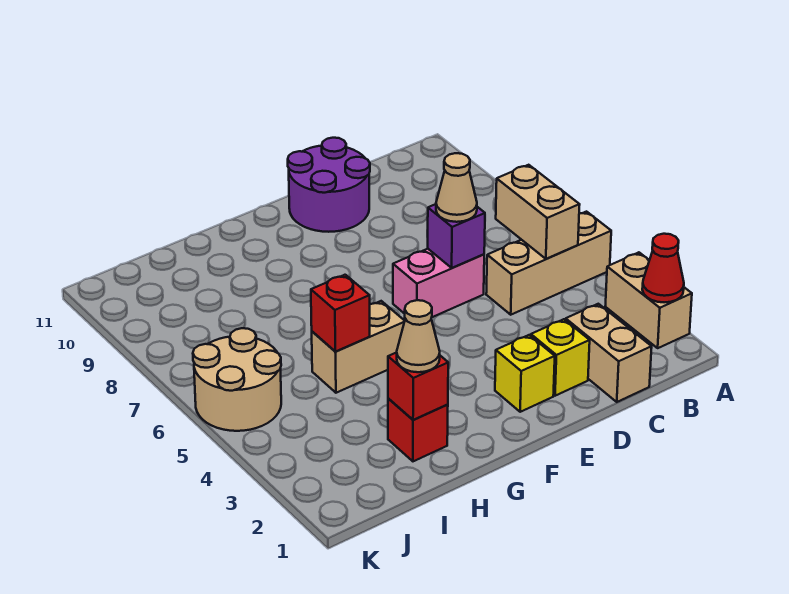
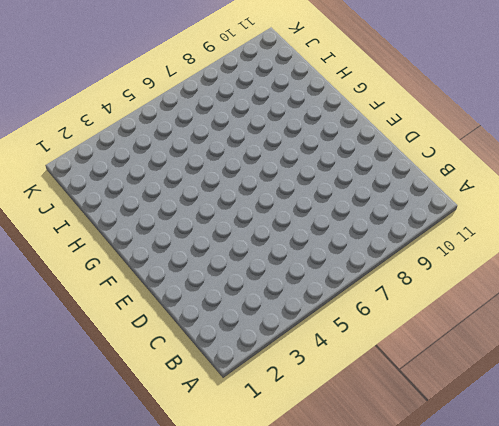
none -> tan brick A2:A3 level 1
none -> tan brick A5:C5 level 1
none -> tan brick C1:C2 level 1

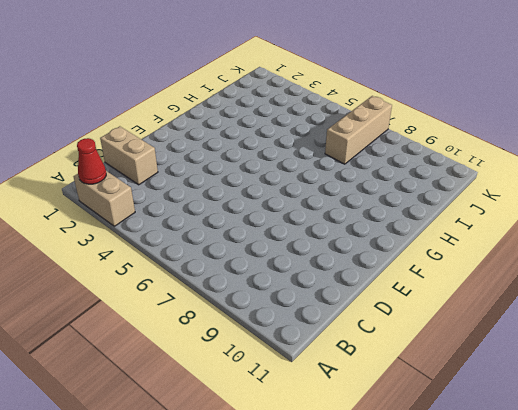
tan brick I7:K7 level 1 -> tan brick A5:C5 level 1
none -> yellow brick D2 level 1
none -> pink brick D6:E6 level 1
none -> purple round brick D10:E11 level 1

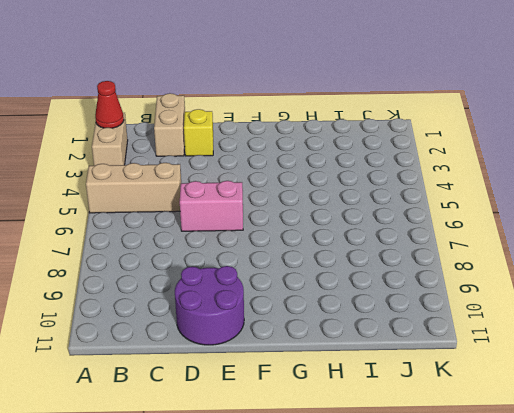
none -> yellow brick E2 level 1
none -> tan brick G5:H5 level 1
none -> red brick H2 level 1

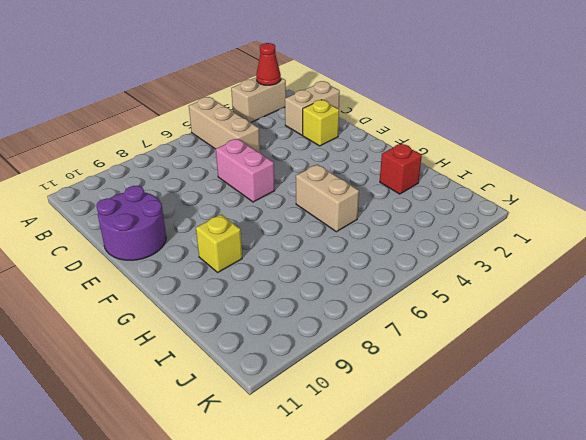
yellow brick G9 level 1 -> yellow brick E2 level 1
none -> tan round brick J5:K6 level 1
none -> tan brick B5:B6 level 2
none -> purple brick D6 level 2

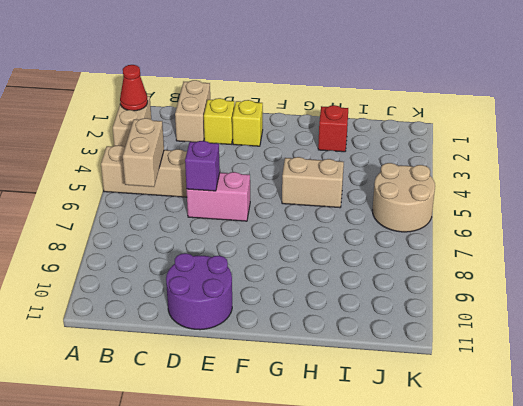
none -> red brick H2 level 2
none -> red brick H5 level 2
none -> tan cone D6 level 3

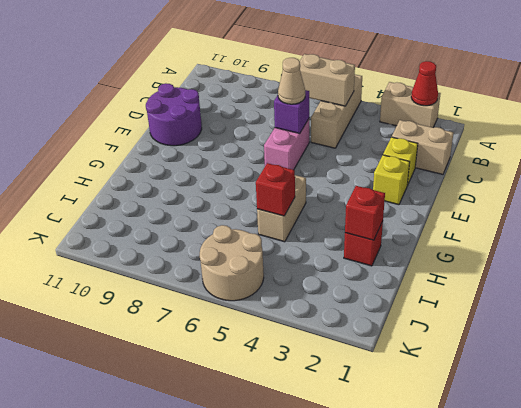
none -> tan cone H2 level 3

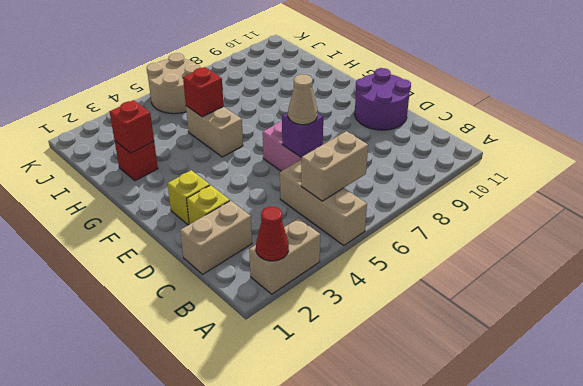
none -> tan cone H2 level 3

